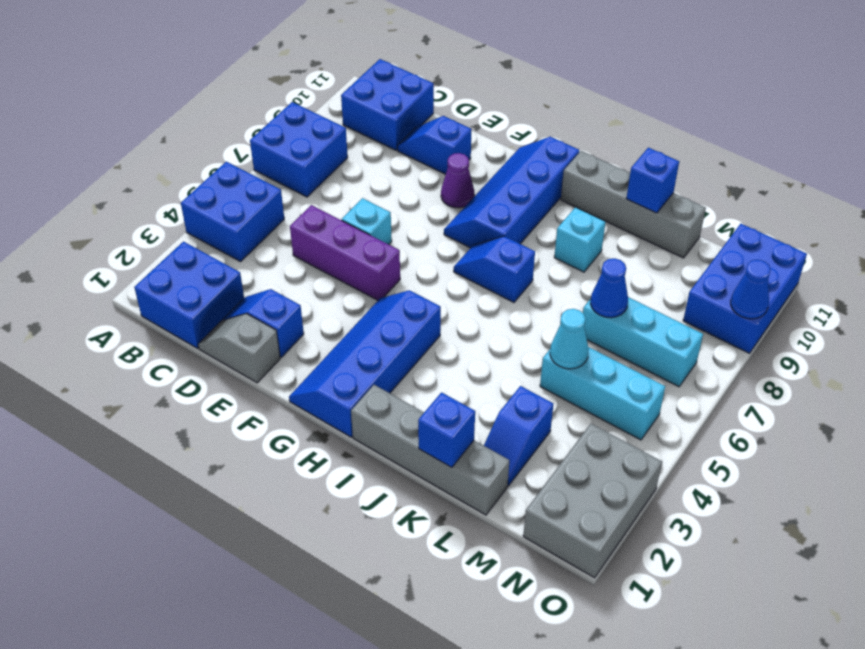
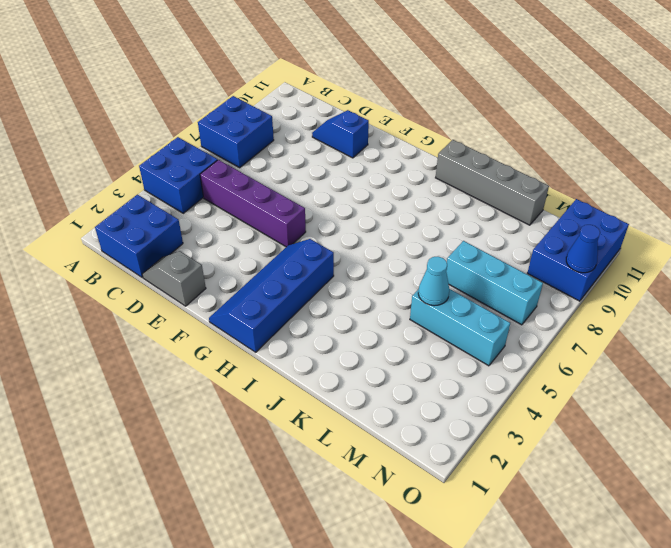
purple brick C5:F5 level 1 -> purple brick D5:F5 level 1
none -> blue brick B10:C11 level 1
none -> blue slope D2:E2 level 1 top E
none -> cyan brick E6 level 1

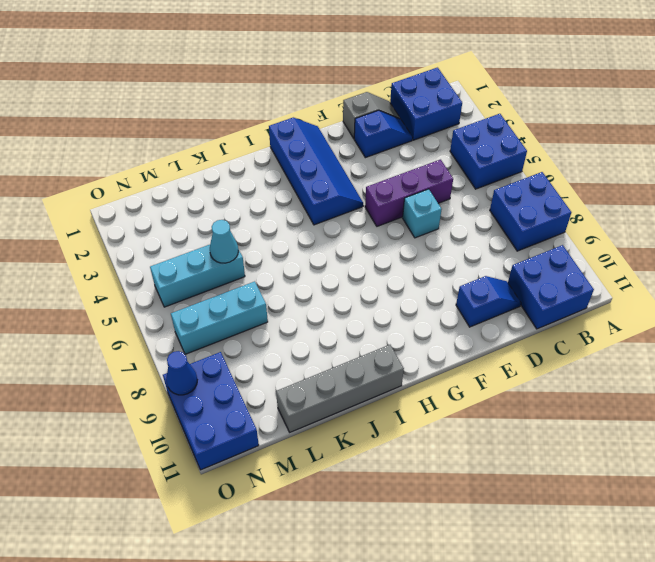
none -> purple cone F9 level 1
none -> blue slope G8:H11 level 1 top H
none -> blue slope H7:I7 level 1 top I

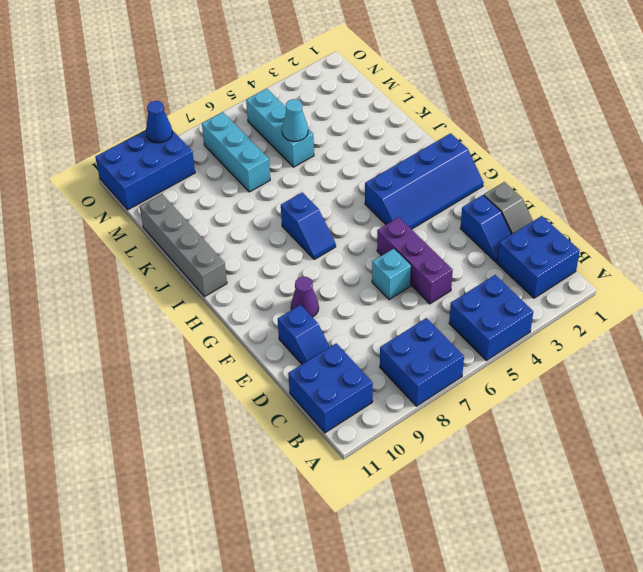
none -> blue slope G8:H11 level 1 top H
none -> grey brick I1:L1 level 1
none -> cyan brick J9 level 1

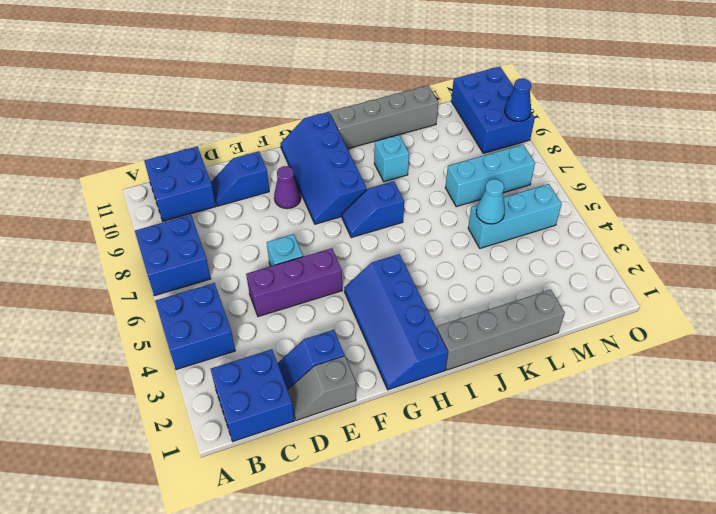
none -> blue slope L2:L3 level 1 top 3
none -> grey brick N1:O3 level 1
none -> blue brick K1 level 2

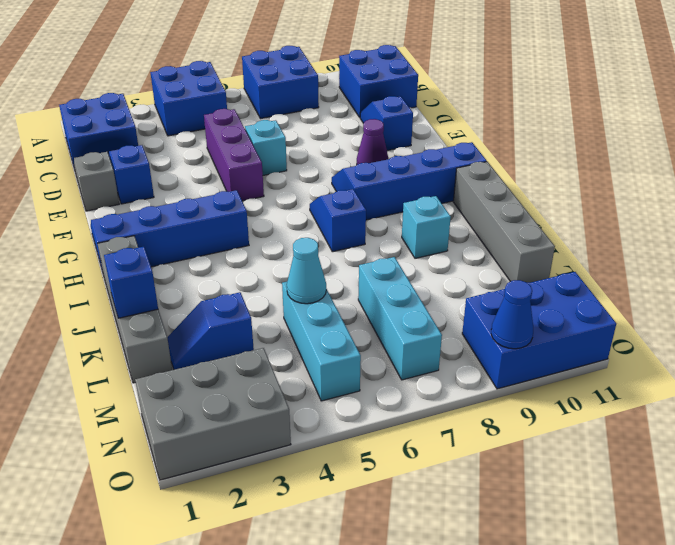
none -> blue brick K11 level 2
none -> blue cone L7 level 2

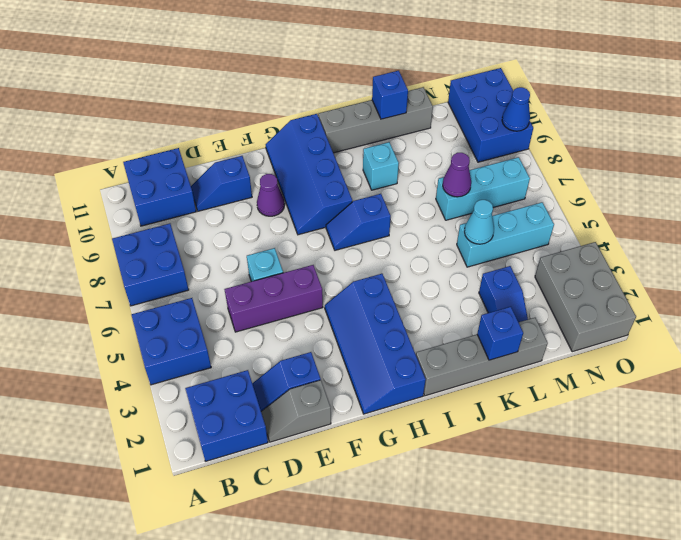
purple cone L7 level 2 -> blue cone L7 level 2

